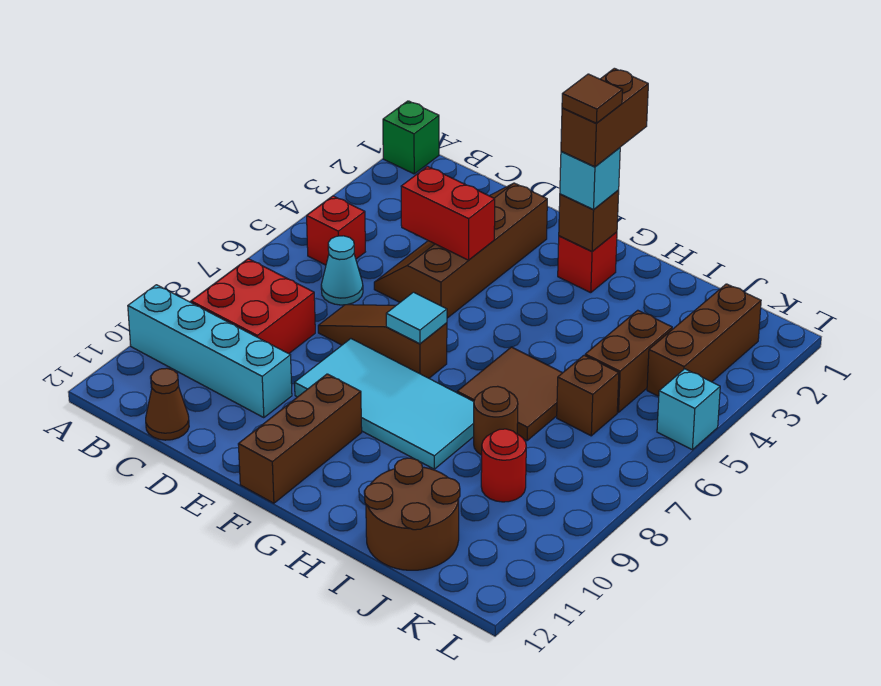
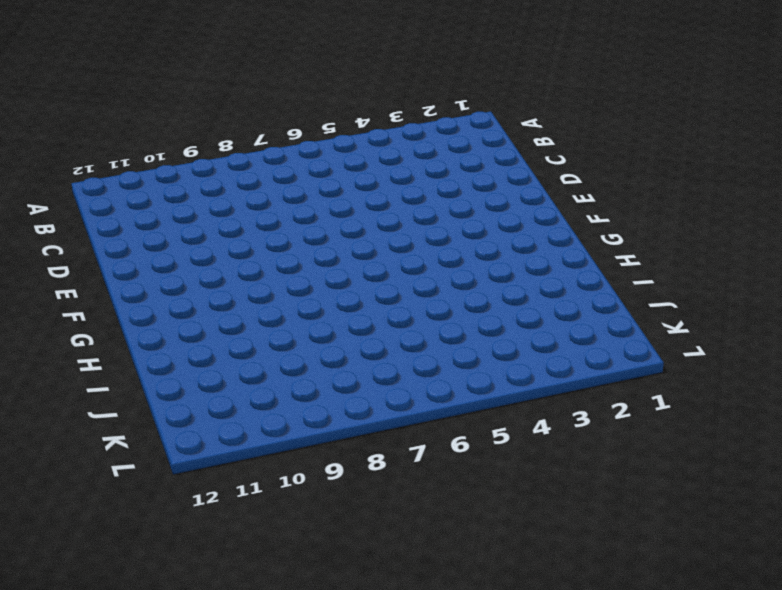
none -> green brick A1 level 1
none -> cyan brick A10:D10 level 1
none -> red brick B5 level 1

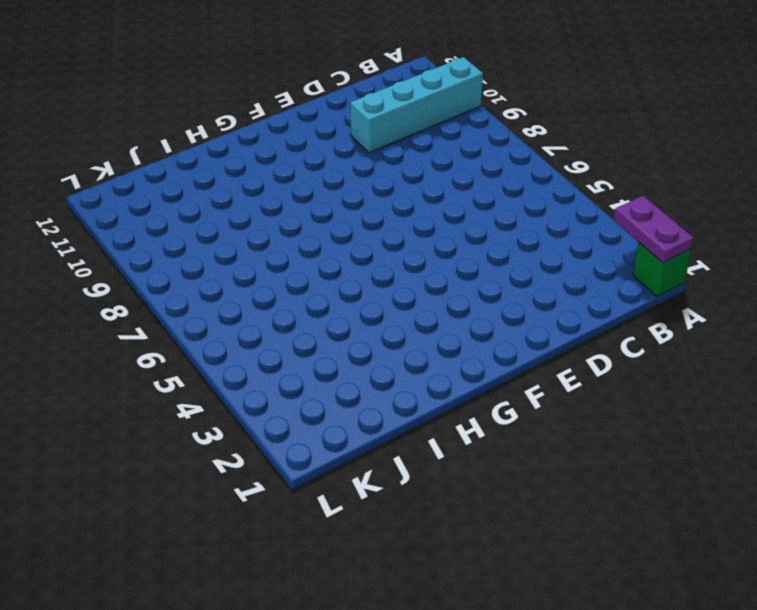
purple plate A1:A2 level 2 -> none
none -> red brick B5 level 1
none -> red brick B8:C9 level 1
none -> cyan cone C6 level 1

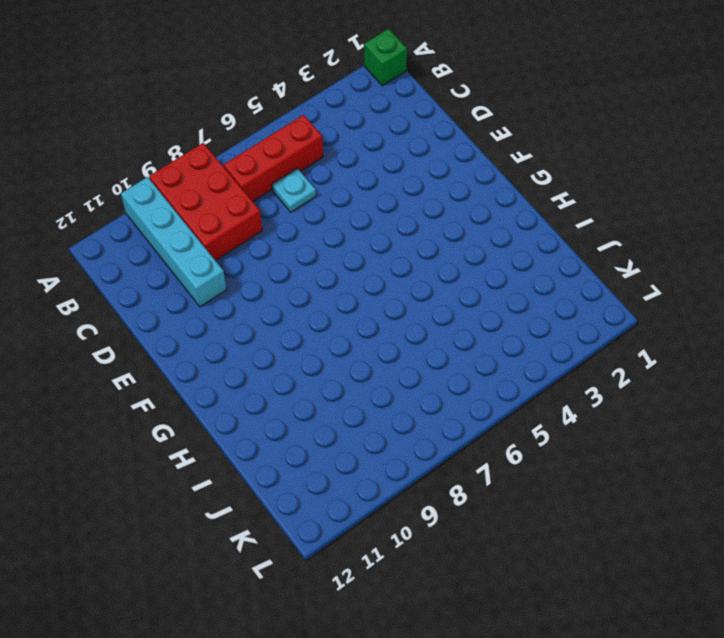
red brick A8:C9 level 1 -> red brick B8:C9 level 1
red brick B5:B7 level 1 -> red brick B5 level 1
cyan plate C6 level 1 -> cyan cone C6 level 1
none -> brown cone C12 level 1
none -> brown slope D2:E5 level 1 top E
none -> brown slope D7:F7 level 1 top F

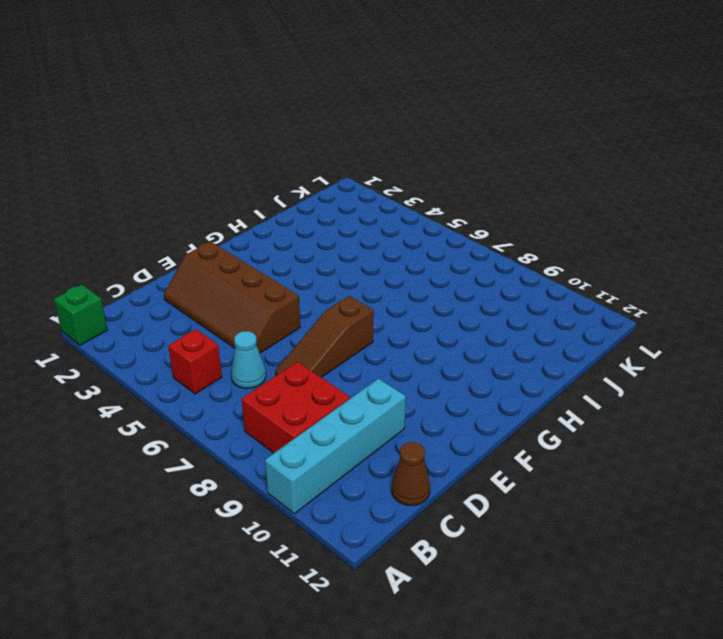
none -> cyan tile E8:H9 level 1
none -> brown brick F10:F12 level 1
none -> red brick G2 level 1

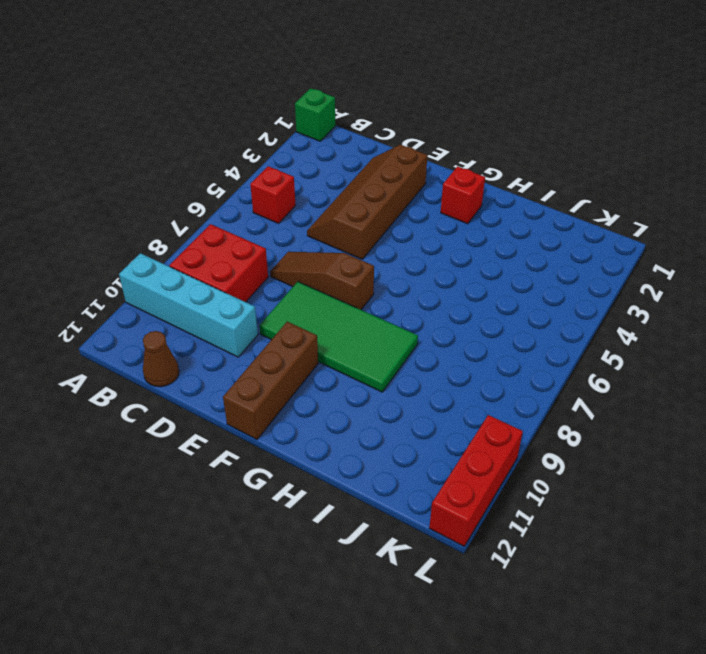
green tile E8:H9 level 1 -> cyan tile E8:H9 level 1
red brick L10:L12 level 1 -> none
none -> cyan cone C6 level 1
none -> brown tile H6:I7 level 1
none -> brown round brick I8 level 1

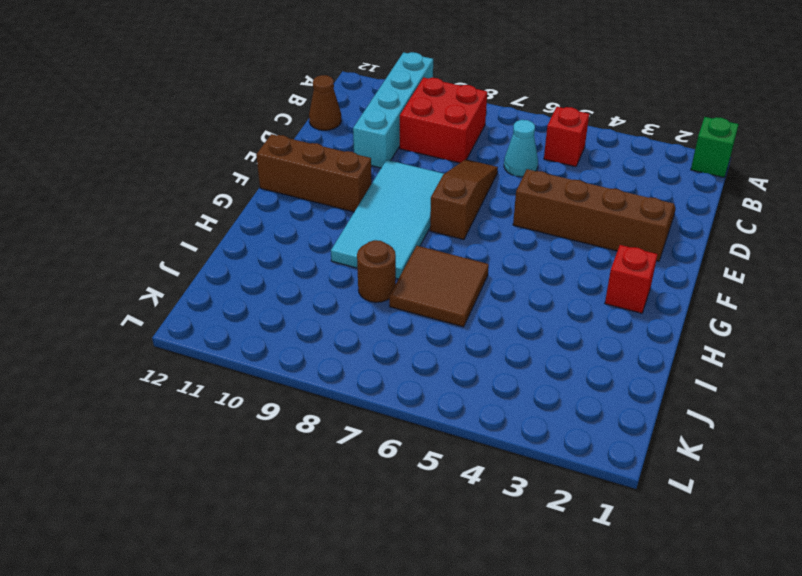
none -> brown round brick I11:J12 level 1
none -> brown brick J4:J5 level 1
none -> brown brick J6 level 1

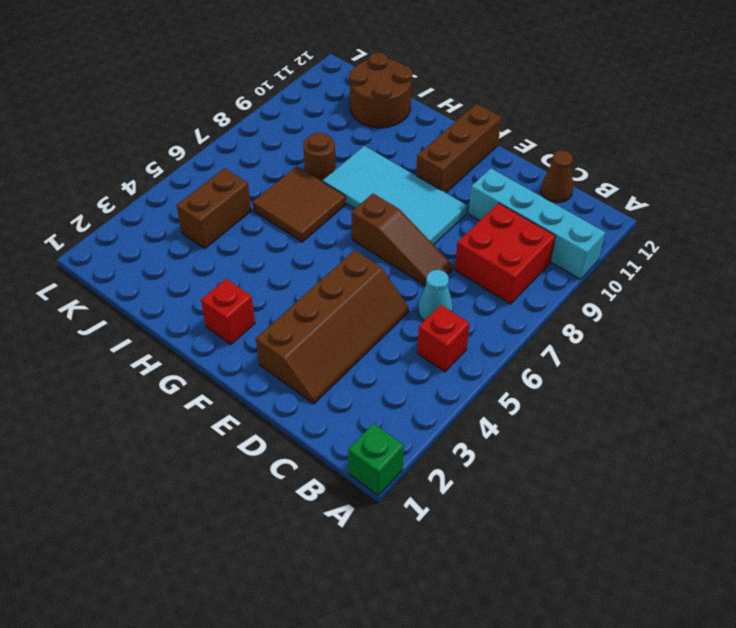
none -> brown brick J6 level 1
none -> red round brick J9 level 1
none -> brown brick K2:K4 level 1

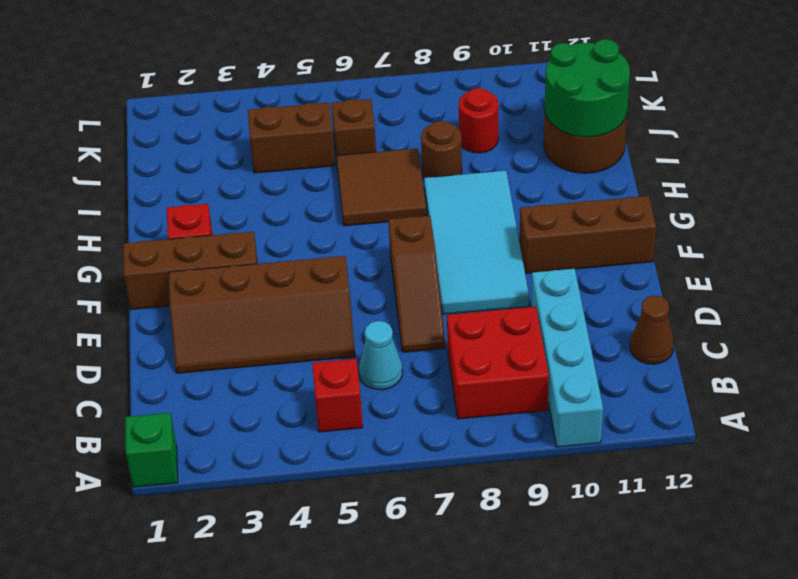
brown brick F1:F3 level 1 -> brown brick K2:K4 level 1
green round brick I11:J12 level 2 -> none
none -> cyan brick L5 level 1
none -> red brick D4:E4 level 2
none -> cyan tile F7 level 2

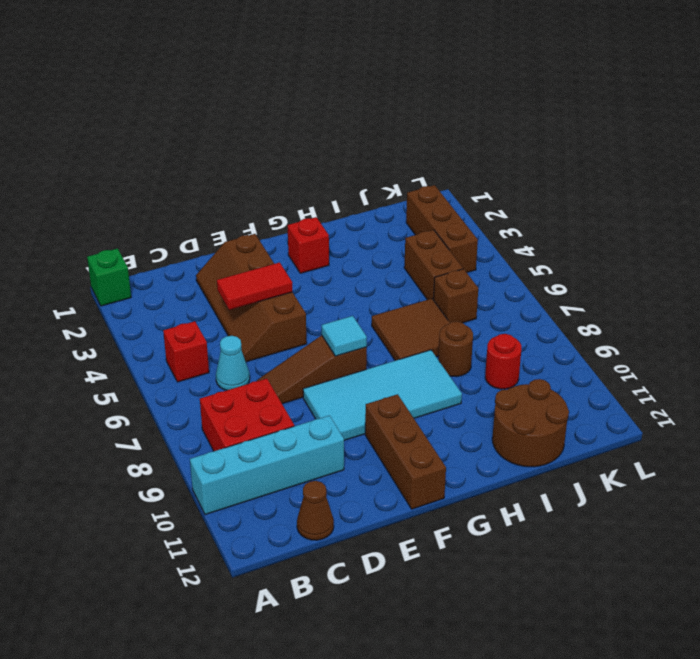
red tile D4:E4 level 2 -> red brick D4:E4 level 2
none -> cyan brick L5 level 1
none -> brown brick G2 level 2
none -> cyan brick G2 level 3

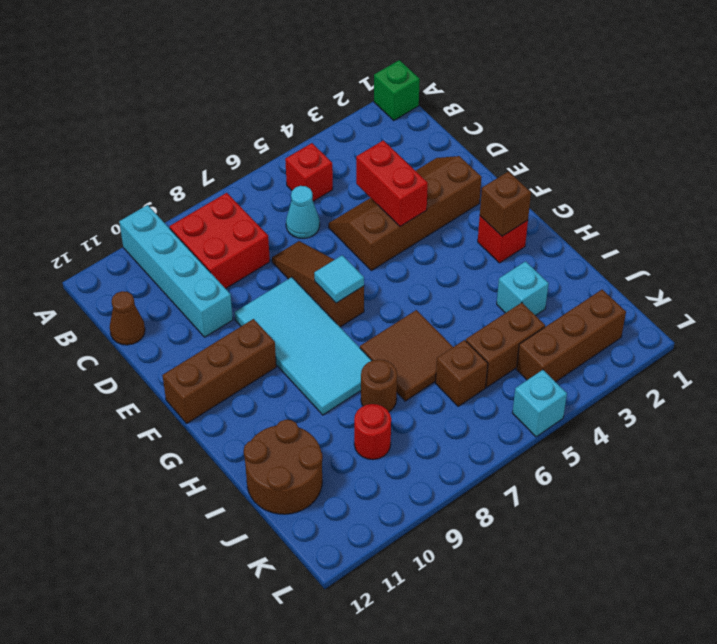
cyan brick I3 level 1 -> cyan brick G2 level 3
none -> brown brick G1:G2 level 4
none -> brown tile G2 level 5

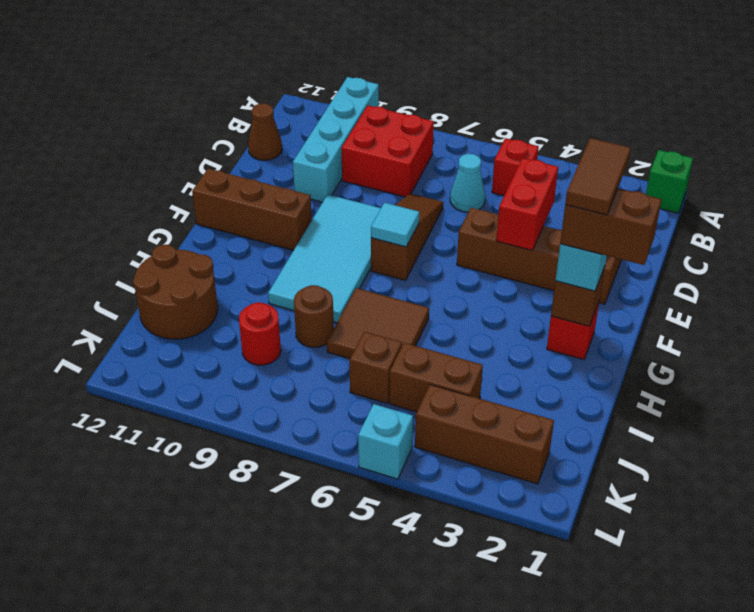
brown tile F2:G2 level 5 -> brown tile G2 level 5

